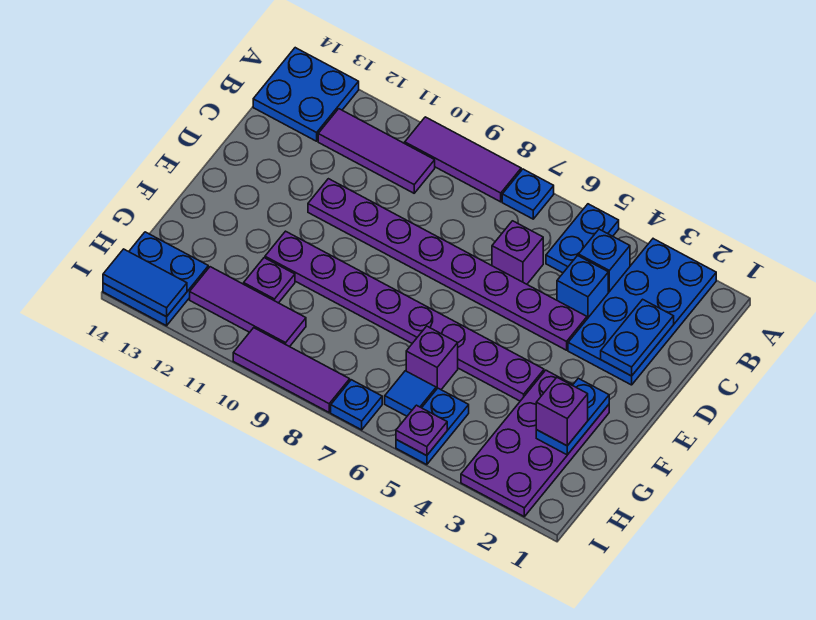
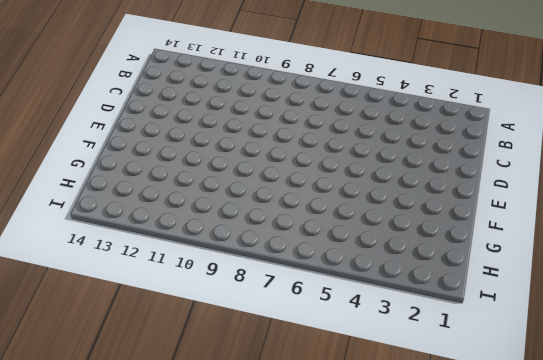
none -> blue plate A2:D3 level 1
none -> blue plate A5:B5 level 1
none -> blue plate A7 level 1

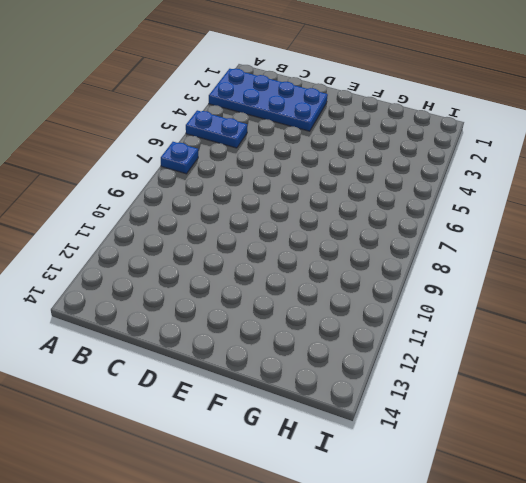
none -> purple tile A8:A10 level 1
none -> blue plate A13:B14 level 1
none -> blue brick B4 level 1

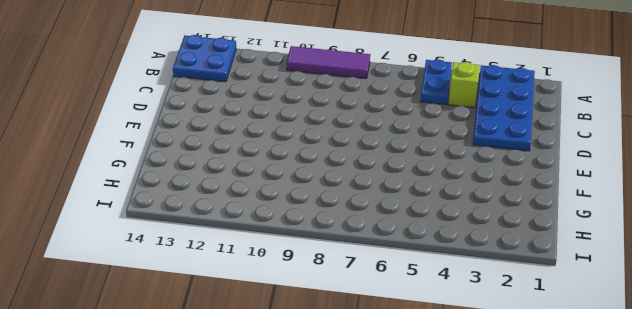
lime brick B4 level 1 -> blue brick B4 level 1
none -> blue plate A7 level 1
none -> purple tile B10:B12 level 1
none -> blue brick C4 level 1

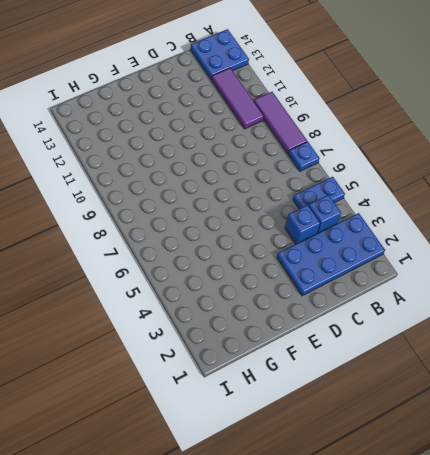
none -> purple brick C6 level 1
none -> purple plate D4:D11 level 1
none -> purple plate F2:I3 level 1

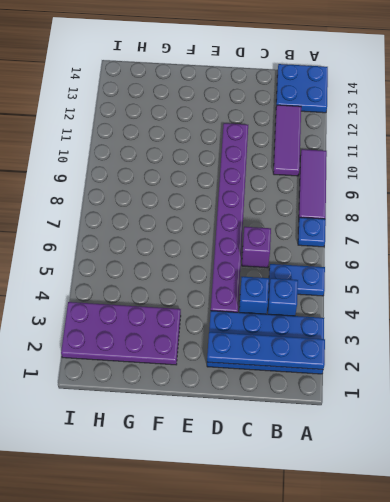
blue plate A2:D2 level 2 -> blue plate C2:D2 level 2
none -> purple plate F4:F11 level 1
none -> purple brick G6 level 1
none -> purple plate G11 level 1

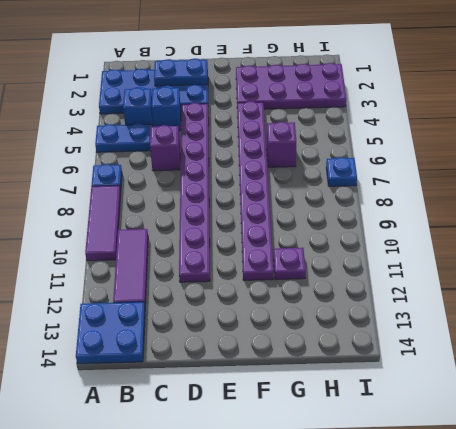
none -> blue plate H5:I5 level 1
none -> blue tile H6 level 1
none -> purple tile H10:H12 level 1

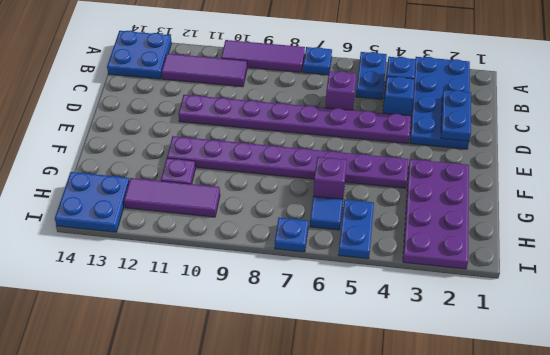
none -> purple tile I8:I10 level 1
none -> blue plate F2:G2 level 2
none -> purple plate I5 level 2

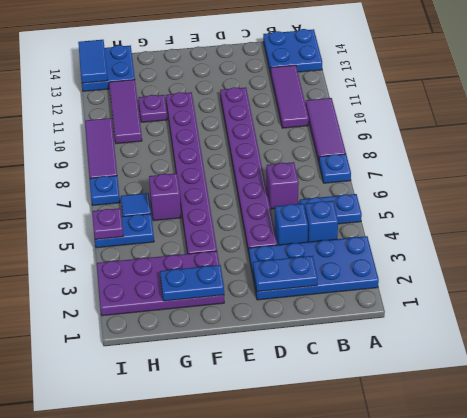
none -> purple brick G2 level 3

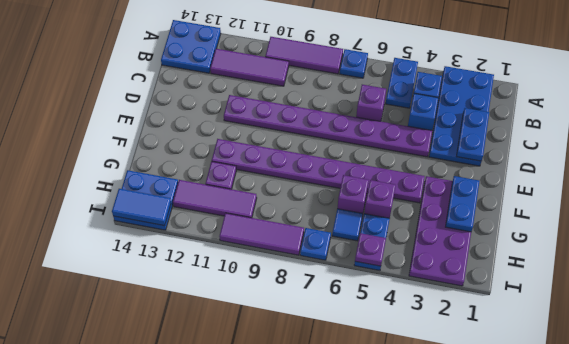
purple brick G5 level 1 -> purple brick G2 level 3

